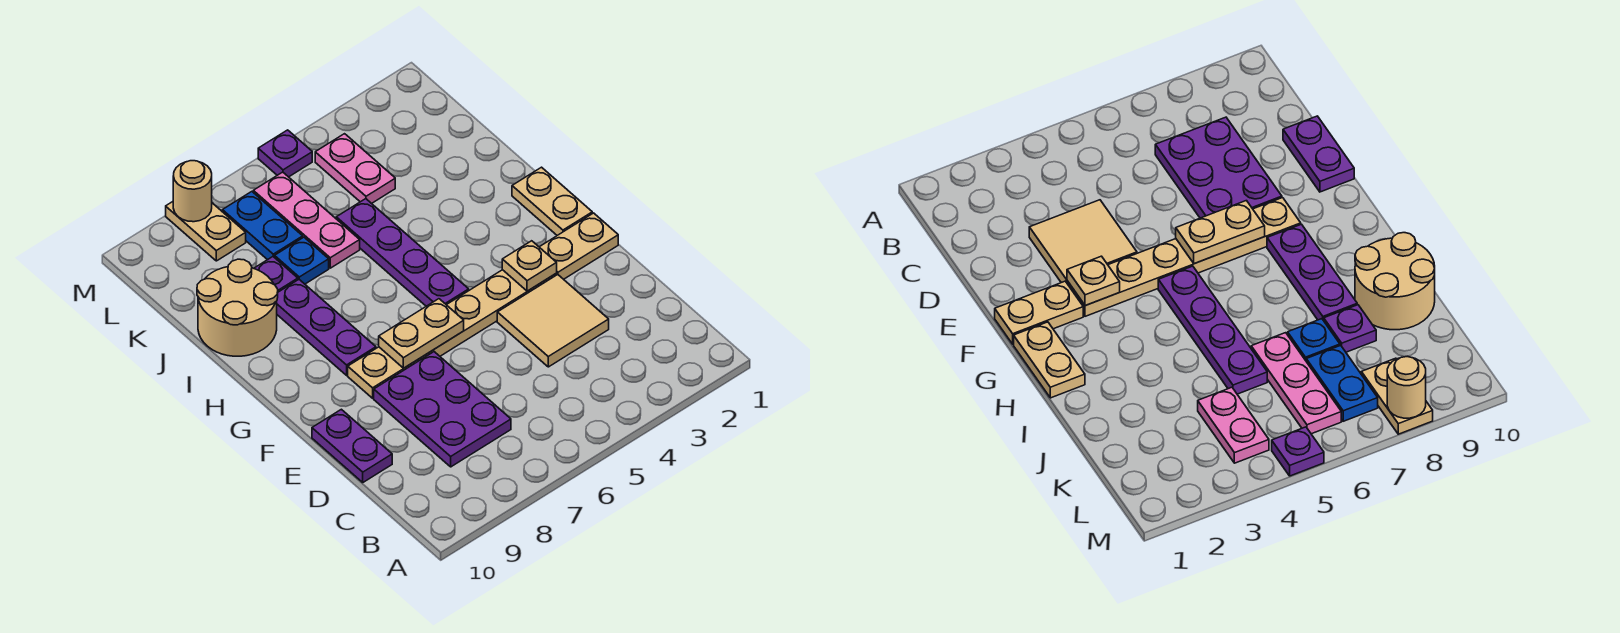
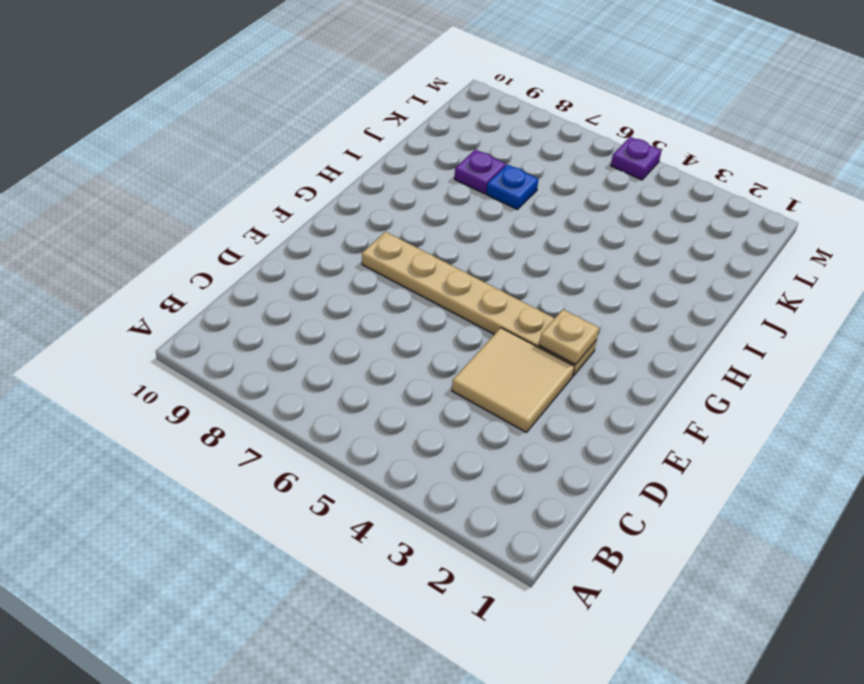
none -> purple plate C7:E8 level 1
none -> purple plate D10:E10 level 1
none -> tan plate F1:F2 level 1

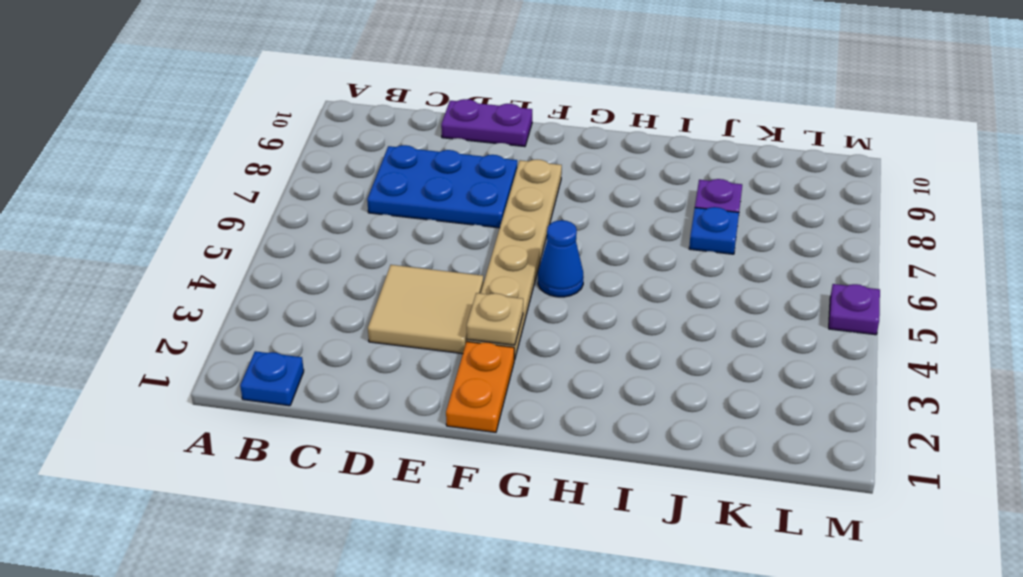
blue plate B1 level 1 -> none
blue plate C7:E8 level 1 -> purple plate C7:E8 level 1
orange plate F1:F2 level 1 -> tan plate F1:F2 level 1
blue cone G5 level 1 -> purple plate G5:J5 level 1
none -> tan plate G1:H1 level 1
none -> purple plate G8:I8 level 1
none -> tan round brick I9:J10 level 1

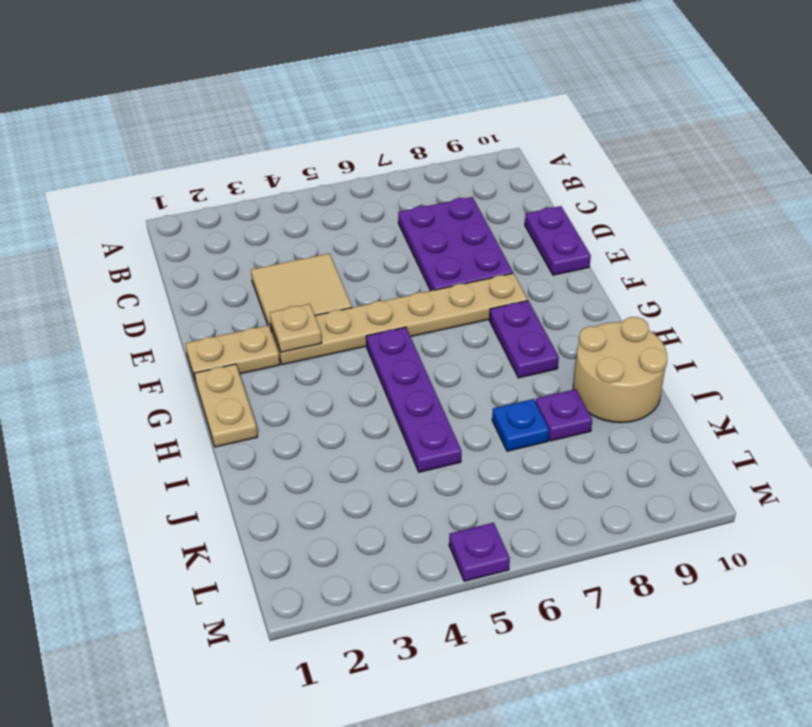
purple plate G8:H8 level 1 -> purple plate G8:I8 level 1
none -> pink plate J6:L6 level 1
none -> pink plate K4:L4 level 1
none -> blue plate K7:L7 level 1

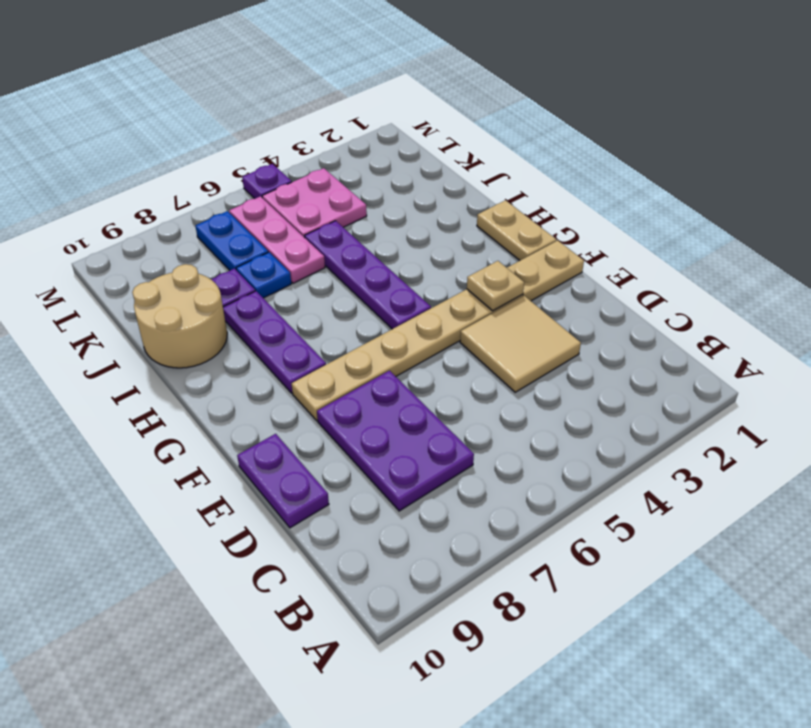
pink plate K4:L5 level 1 -> pink plate K4:L4 level 1
none -> tan plate L8:M8 level 1
none -> tan plate F6:F7 level 2
none -> tan round brick M8 level 2

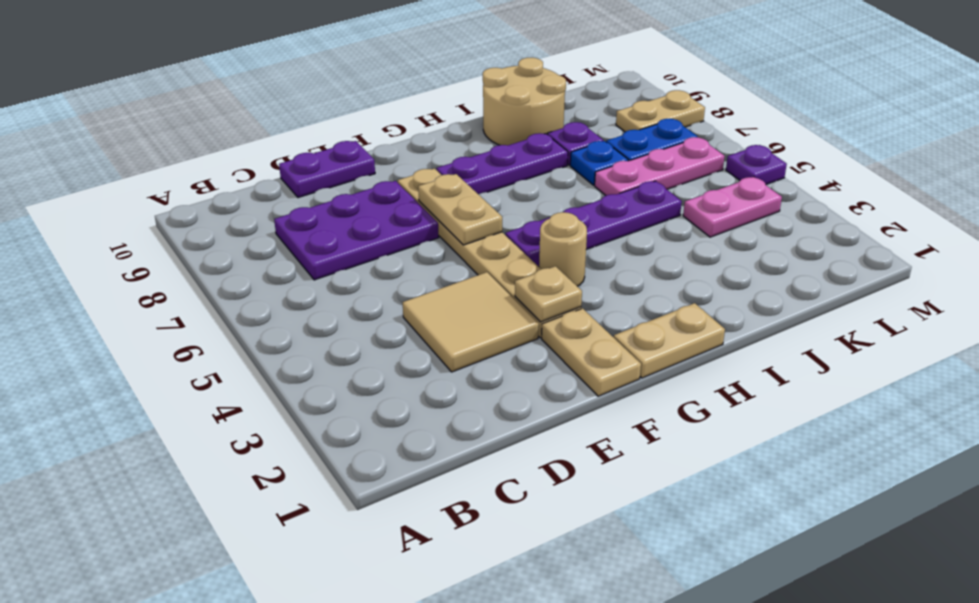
tan round brick G4 level 1 -> tan round brick M8 level 2

